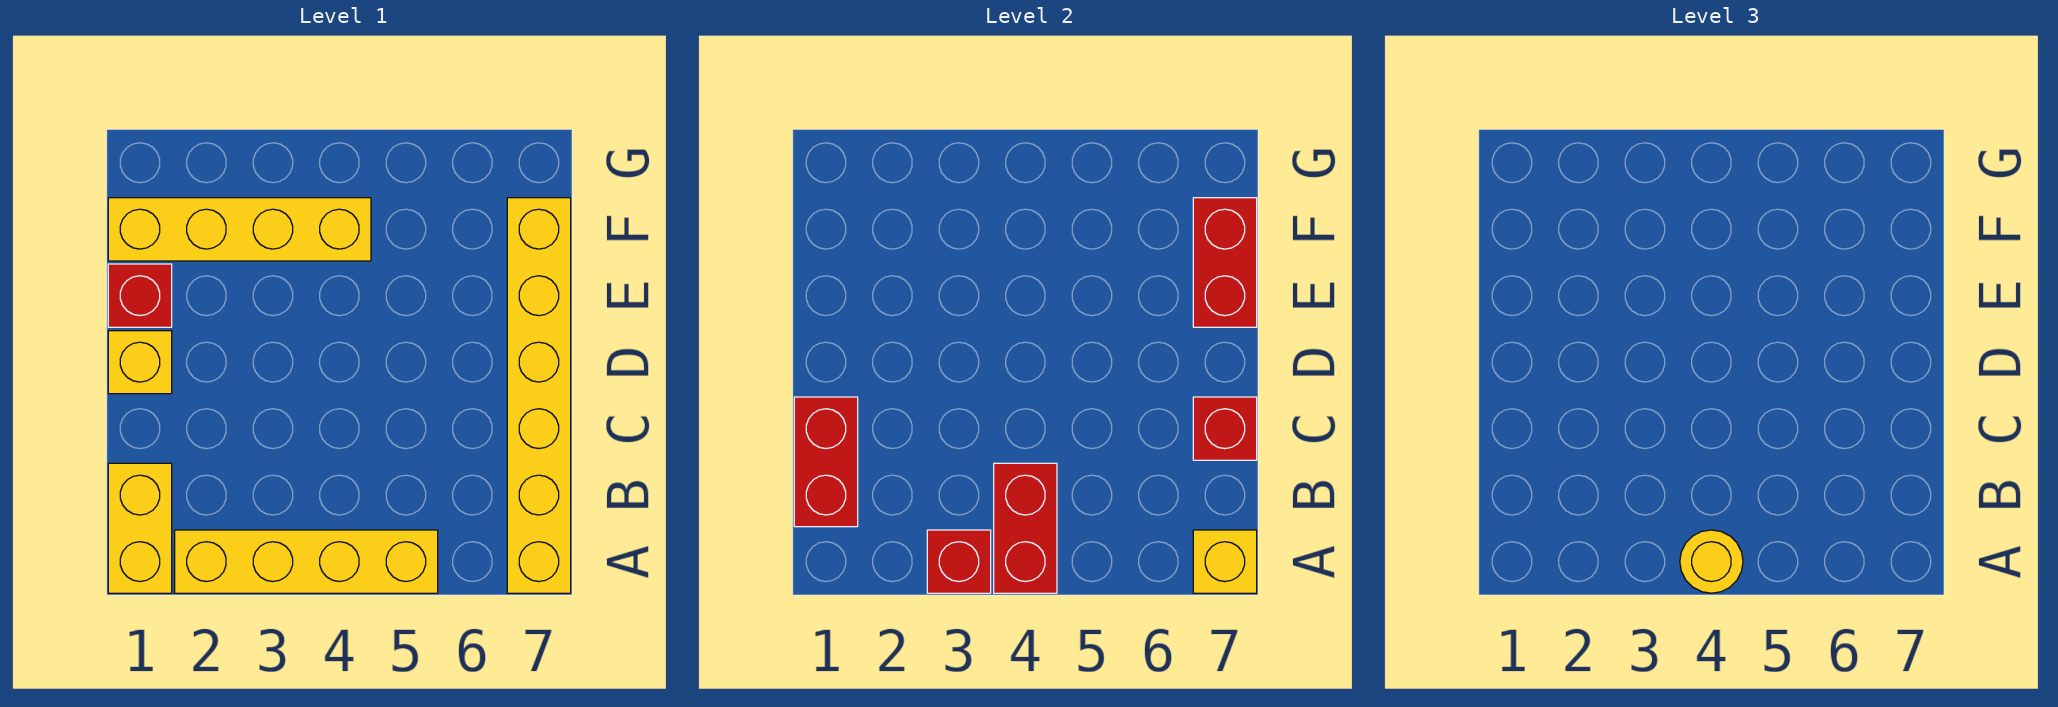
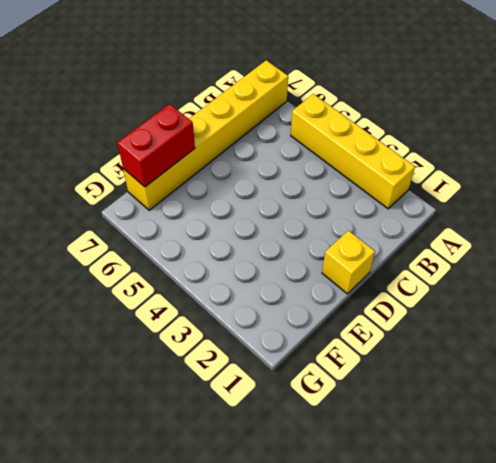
none -> yellow brick A1:B1 level 1
none -> red brick E1 level 1
none -> yellow brick F1:F4 level 1

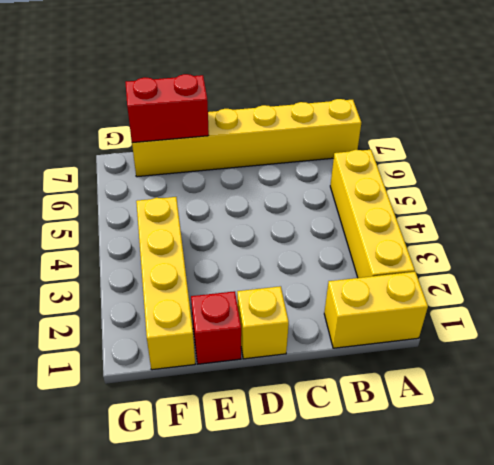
none -> red brick A3 level 2
none -> red brick A4:B4 level 2
none -> yellow brick A7 level 2

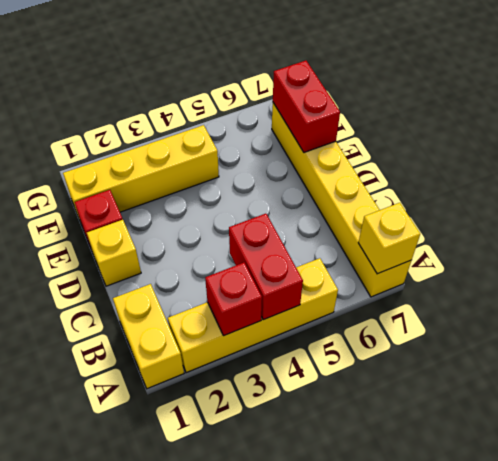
none -> red brick B1:C1 level 2
none -> red brick C7 level 2
none -> yellow round brick A4 level 3

